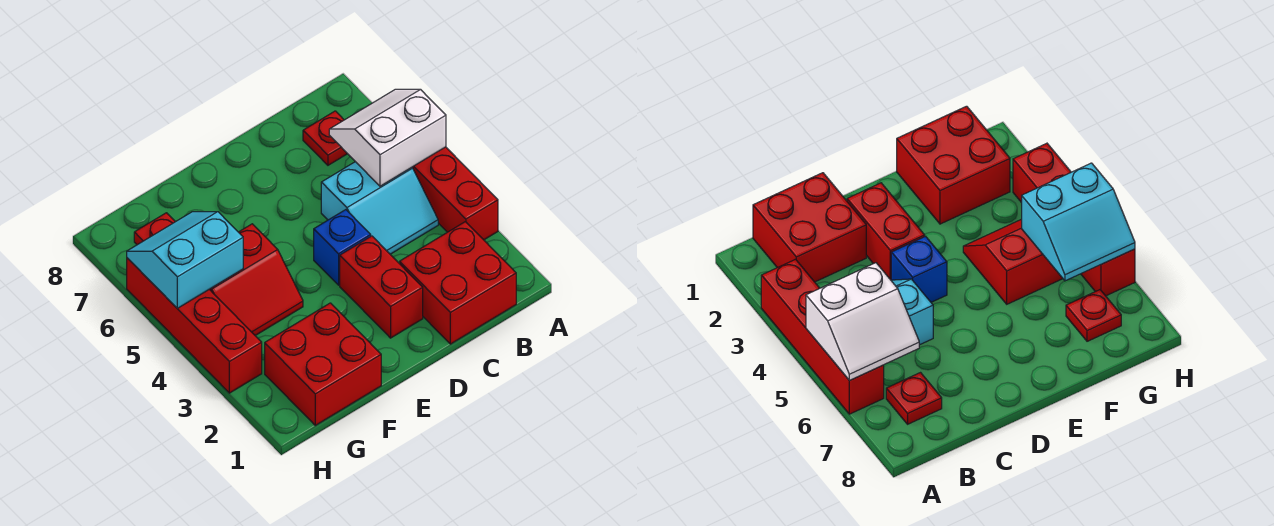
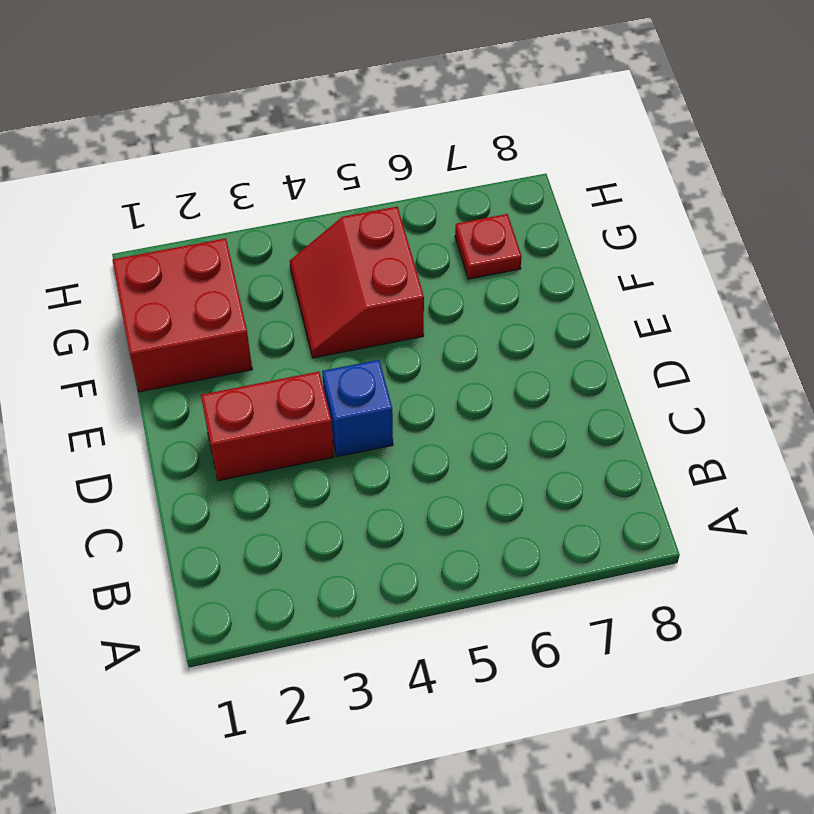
none -> red brick A3:A6 level 1
none -> red brick B1:C2 level 1
none -> cyan slope B4:C5 level 1 top 5

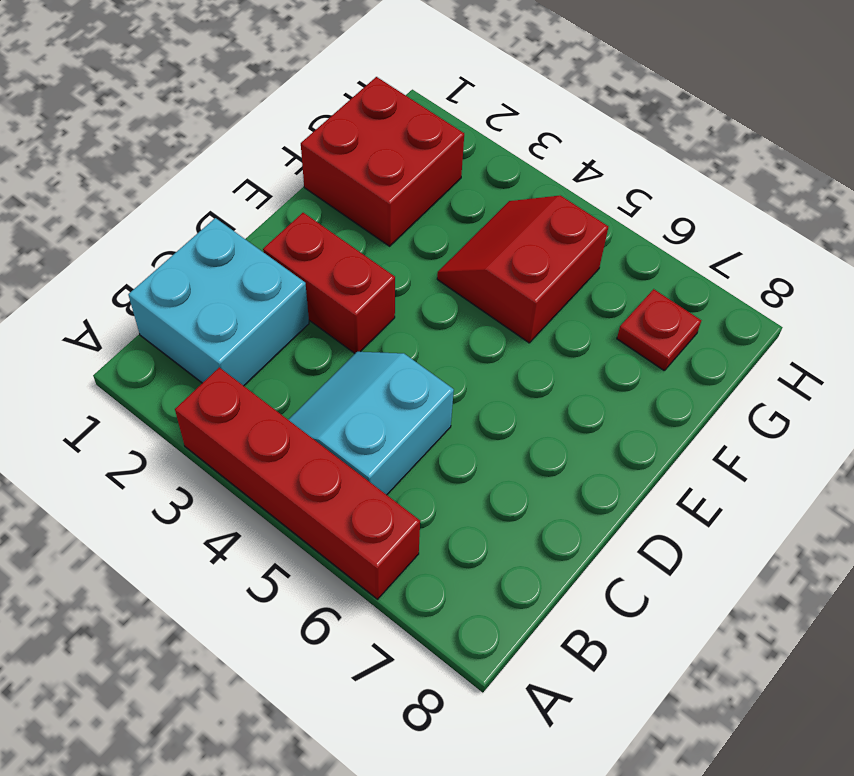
cyan brick B1:C2 level 1 -> red brick B1:C2 level 1
none -> red plate B7 level 1
none -> blue brick D4 level 1
none -> red brick H3:H6 level 1

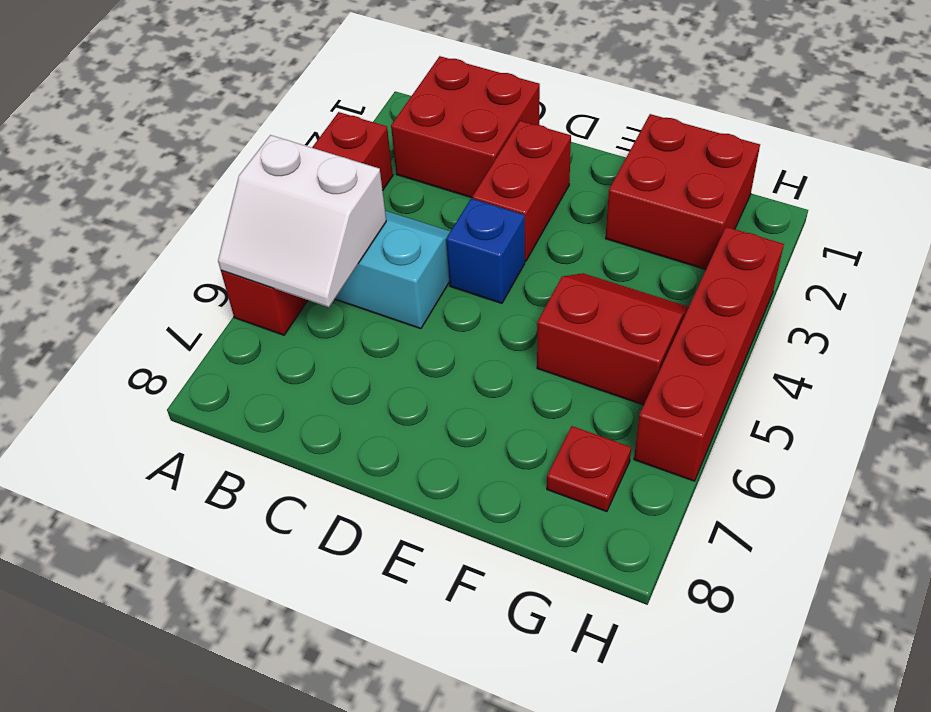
none -> red plate B7 level 1
none -> cyan slope G5:H6 level 2 top 5

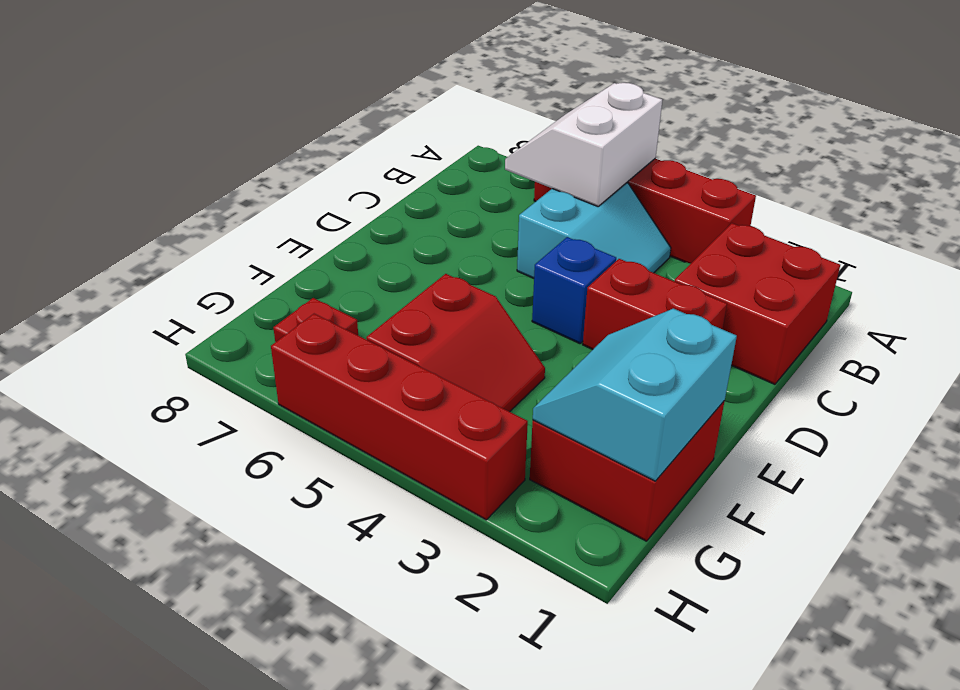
cyan slope F1:G2 level 2 top 1 -> cyan slope G5:H6 level 2 top 5
none -> red plate B7 level 1

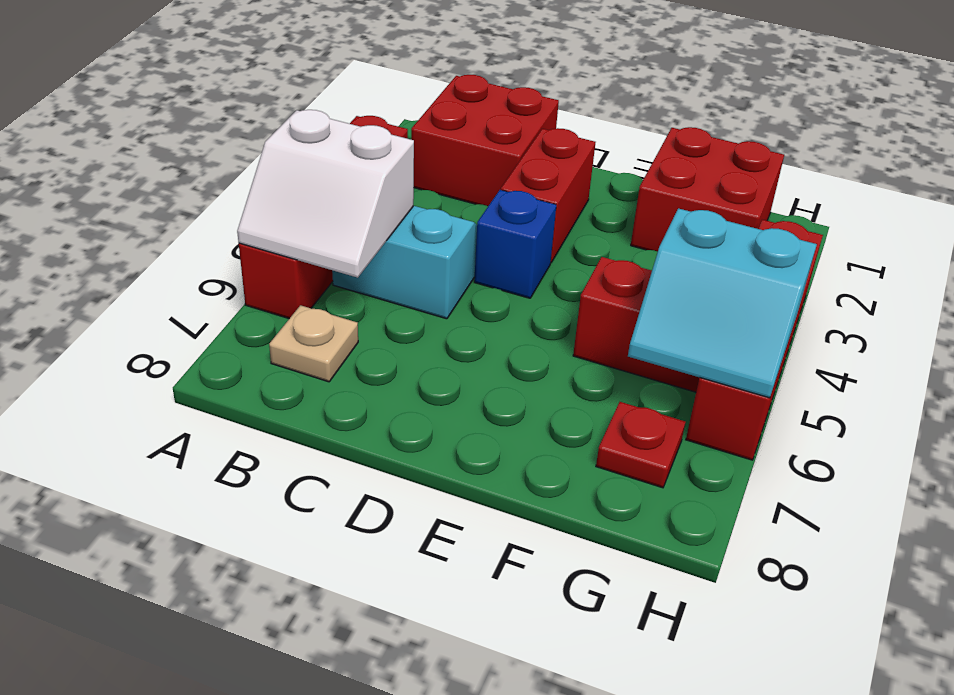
tan plate B7 level 1 -> red plate B7 level 1

